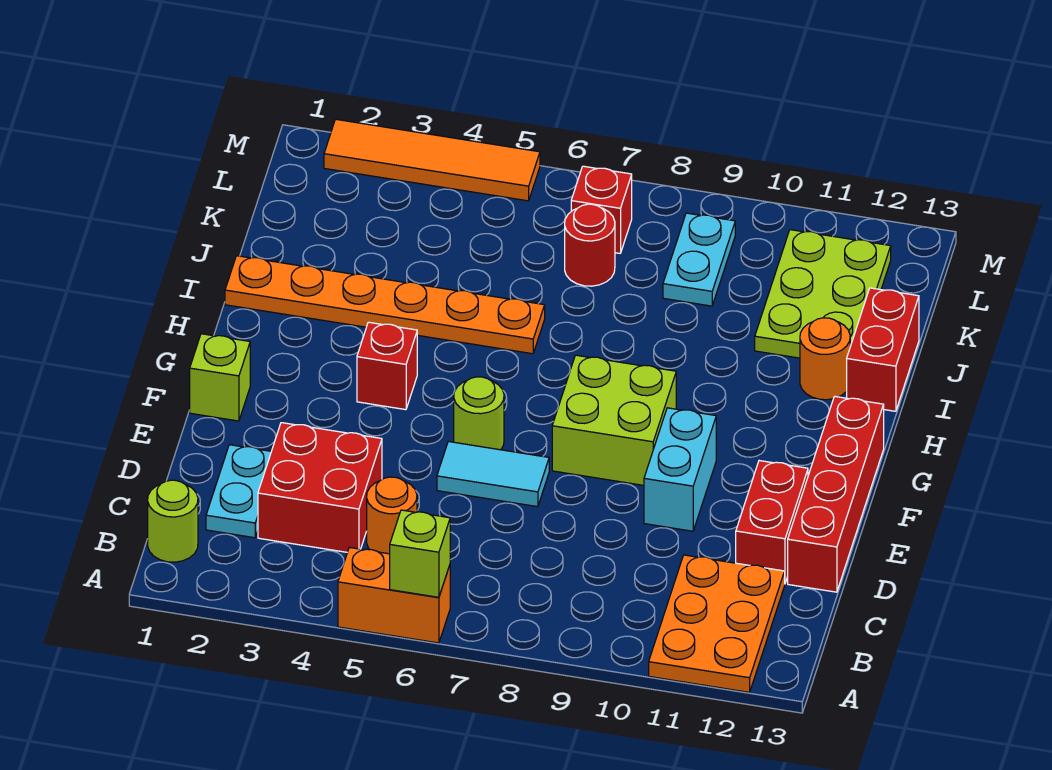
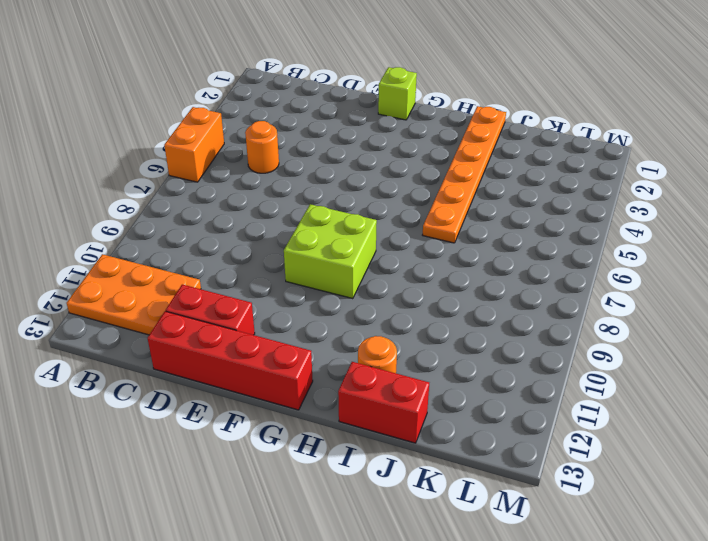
none -> lime round brick B1 level 1
none -> cyan plate C2:D2 level 1
none -> red brick C3:D4 level 1

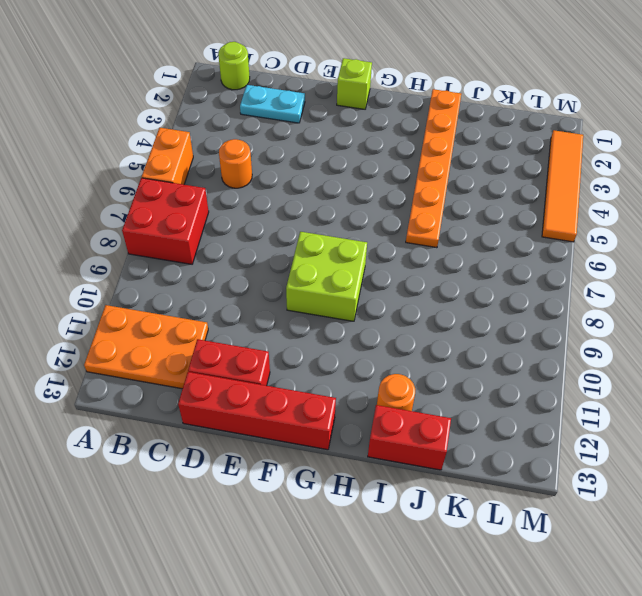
red brick A7:B8 level 1 -> red brick C3:D4 level 1
none -> cyan tile E6:E7 level 1
none -> cyan brick E10:F10 level 1
none -> lime round brick F6 level 1

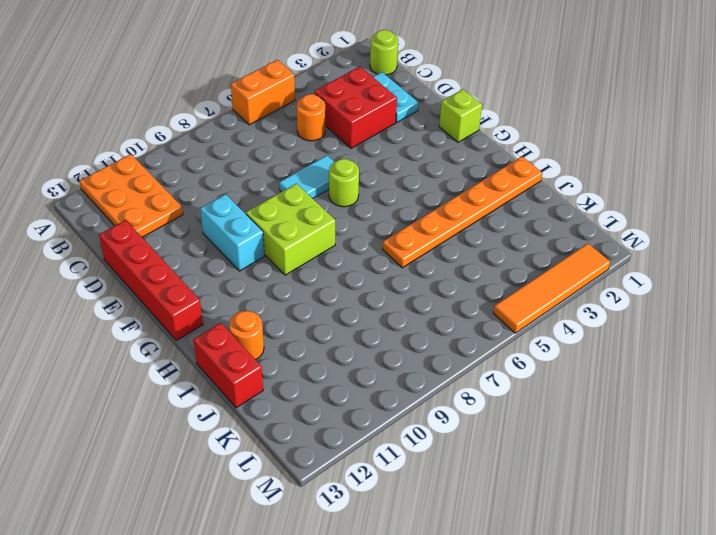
none -> red brick D12:E12 level 1
none -> red brick G4 level 1
none -> lime plate J11:L12 level 1

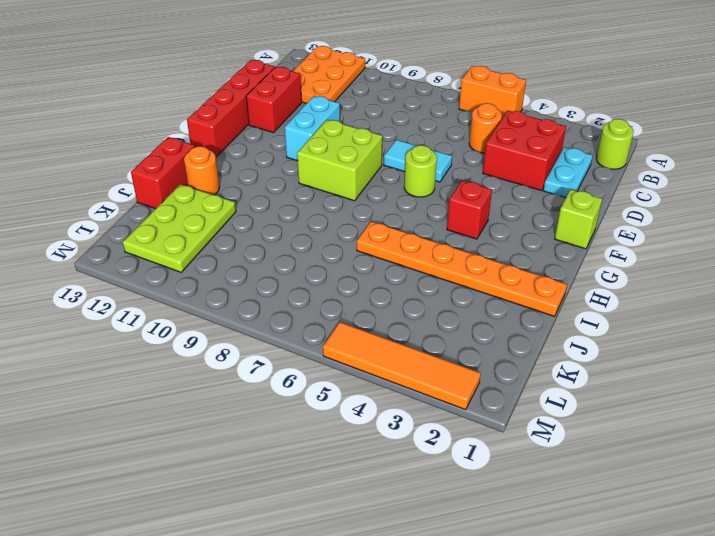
none -> red round brick K7 level 1
none -> cyan plate K9:L9 level 1
none -> red brick L7 level 1

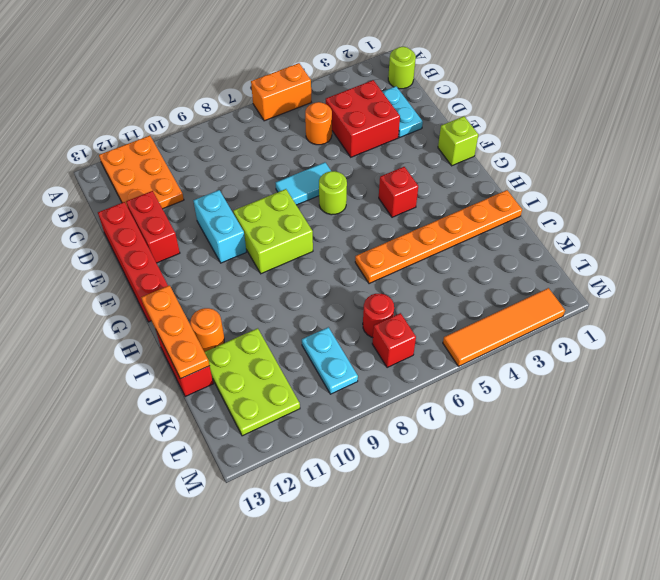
orange plate H13:J13 level 2 -> none
none -> lime brick A6 level 2

